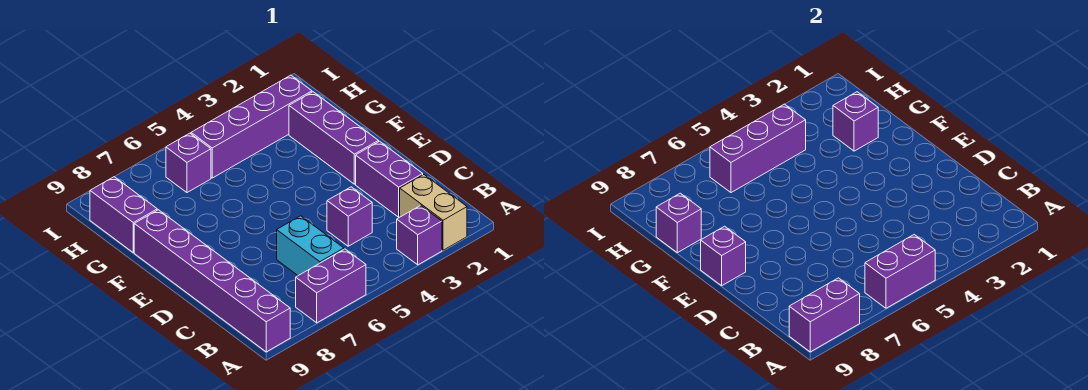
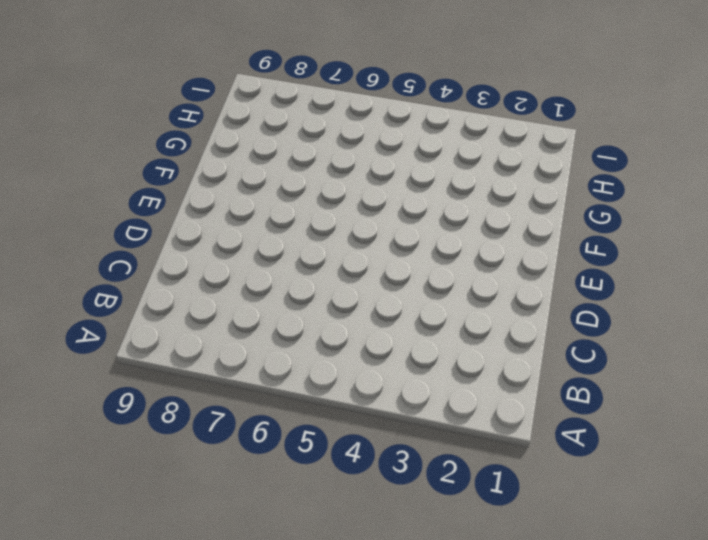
none -> tan brick A2:B2 level 1
none -> purple brick A3 level 1
none -> purple brick A6:A7 level 1

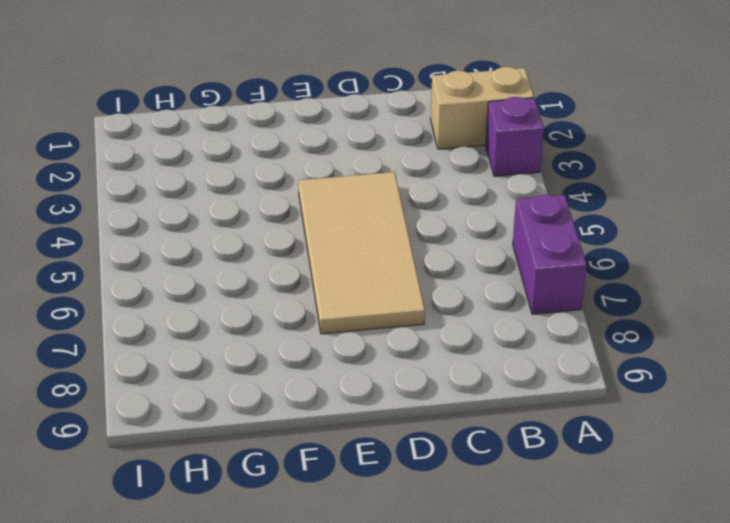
tan tile D4:E7 level 1 -> none
none -> purple brick A9:F9 level 1
none -> cyan brick B6:C6 level 1
none -> purple brick C2:D2 level 1

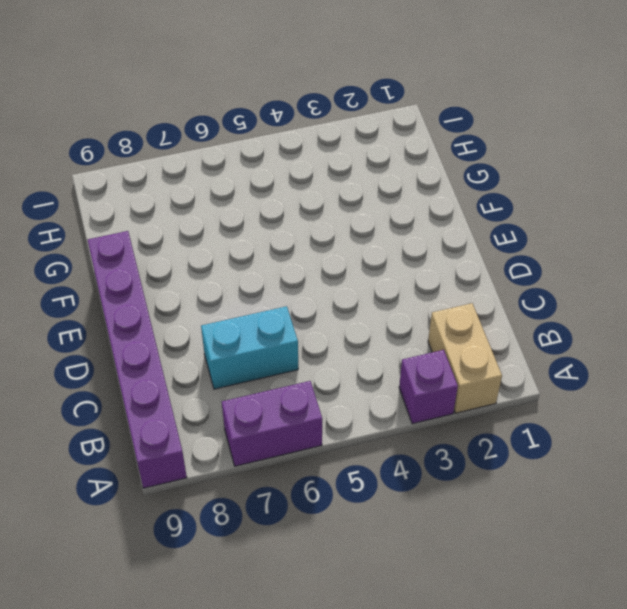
cyan brick C6:C7 level 1 -> cyan brick B6:C6 level 1
none -> purple brick C2:D2 level 1
none -> purple brick C4 level 1
none -> purple brick E2:G2 level 1

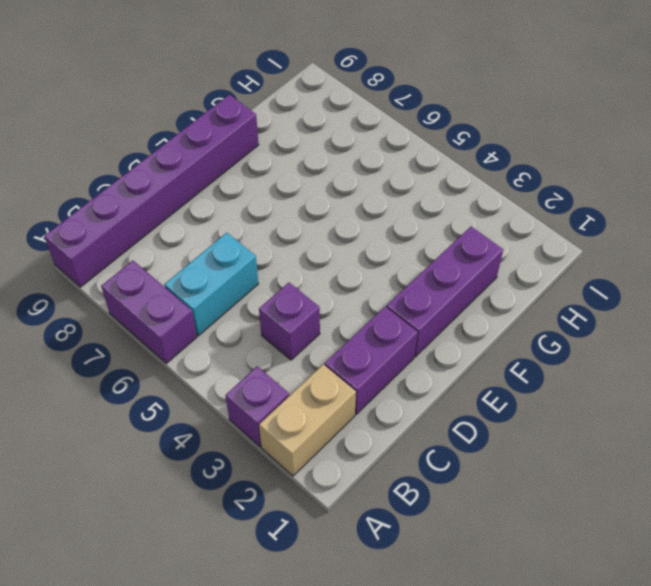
none -> purple brick G9:H9 level 1
none -> purple brick H2:H5 level 1
none -> purple brick H6 level 1

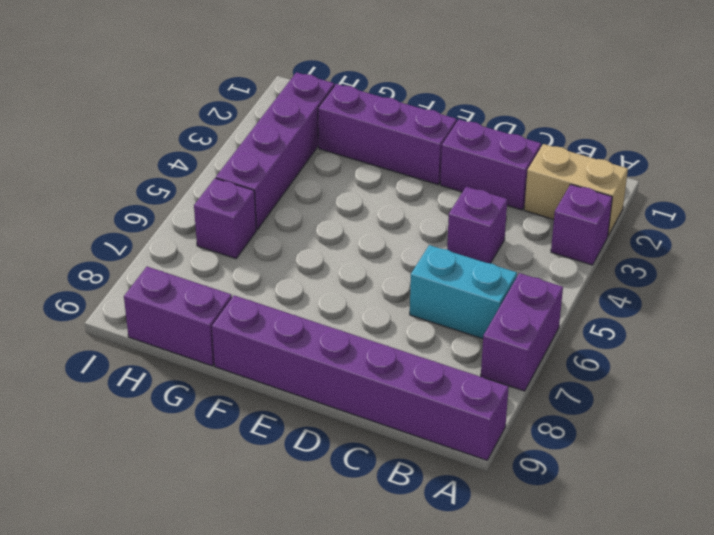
none -> purple brick A5:A6 level 2
none -> purple brick A8:A9 level 2
none -> purple brick E9 level 2

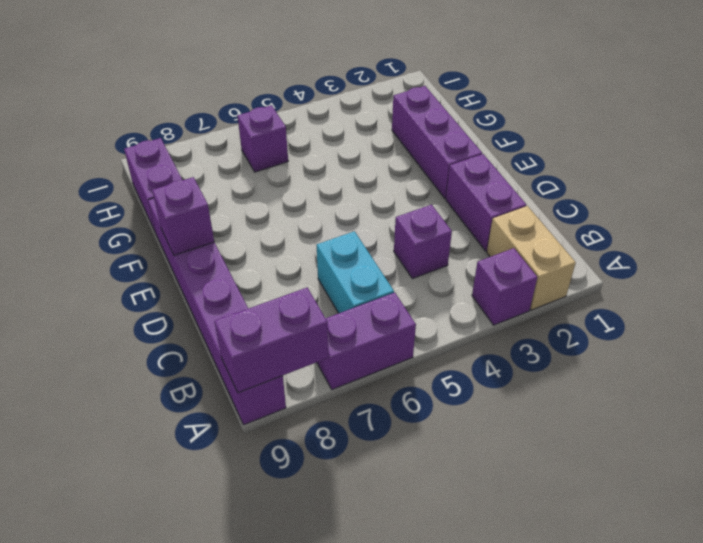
none -> purple brick H2:H5 level 1
none -> purple brick A5:A6 level 2
none -> purple brick G2 level 2

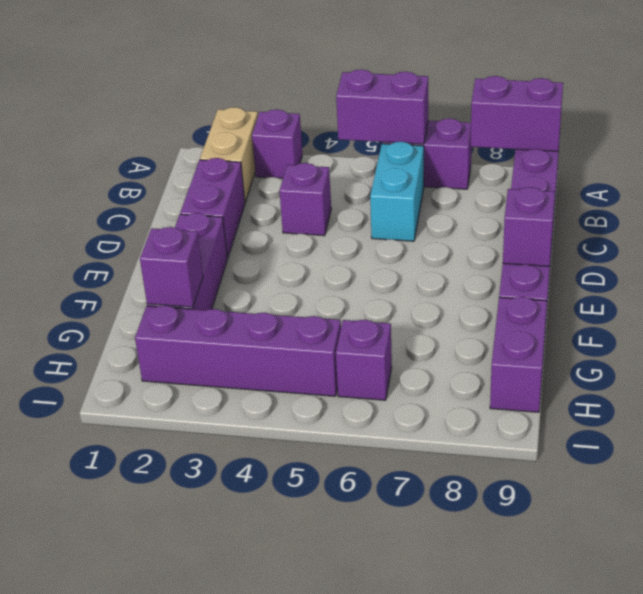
none -> purple brick G9 level 2
none -> purple brick H4:H6 level 2

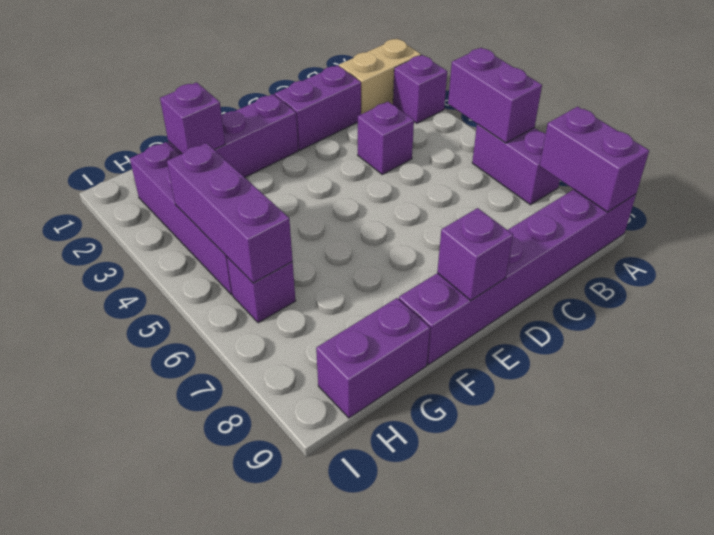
none -> cyan brick B6:C6 level 1
none -> purple brick G9 level 2

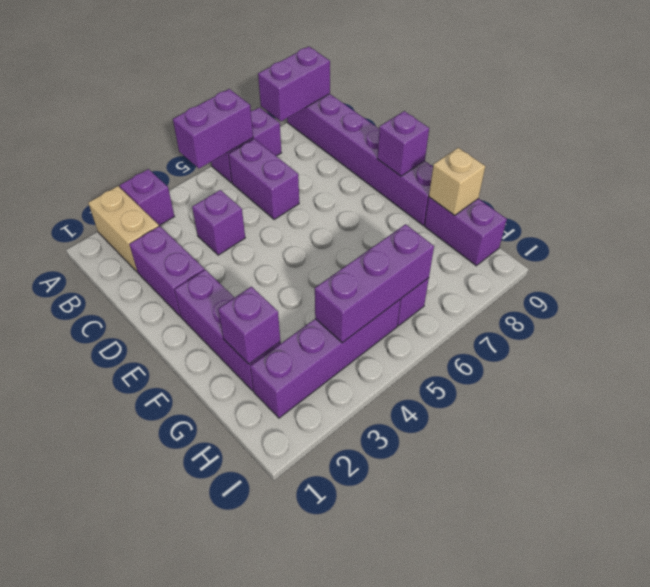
purple brick B6:C6 level 1 -> cyan brick B6:C6 level 1
tan brick G9 level 2 -> purple brick G9 level 2

